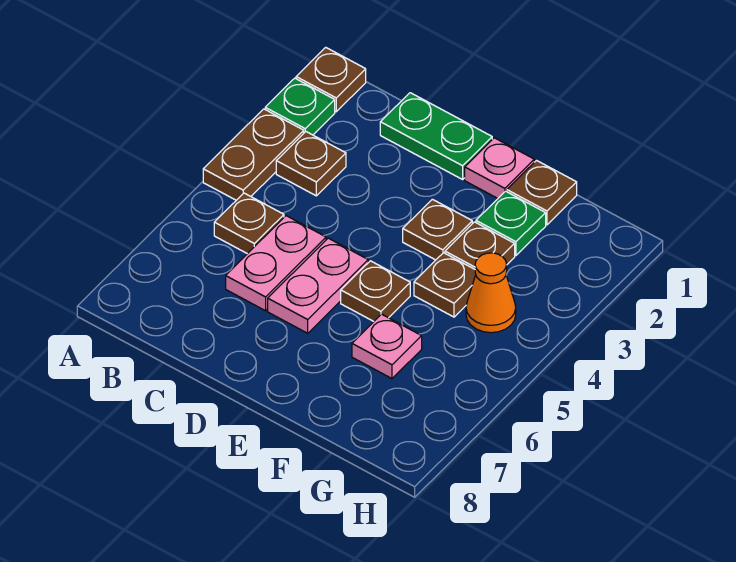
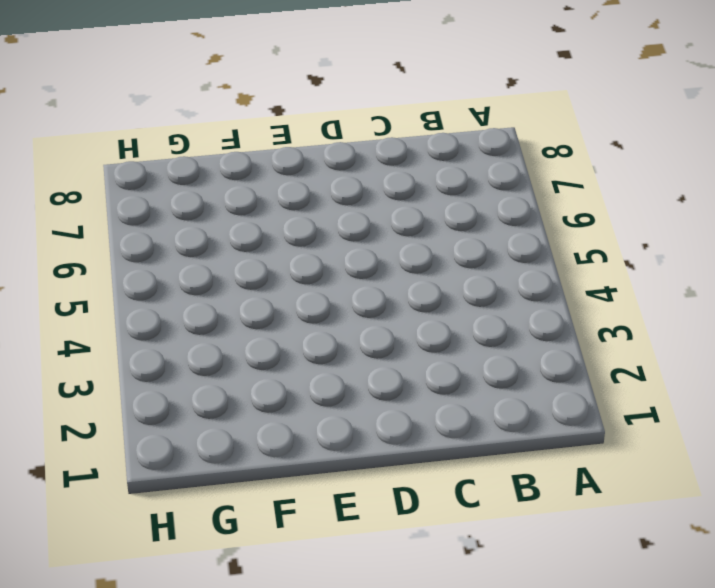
none -> brown plate A1 level 1
none -> green plate A2 level 1
none -> brown plate A3:A4 level 1

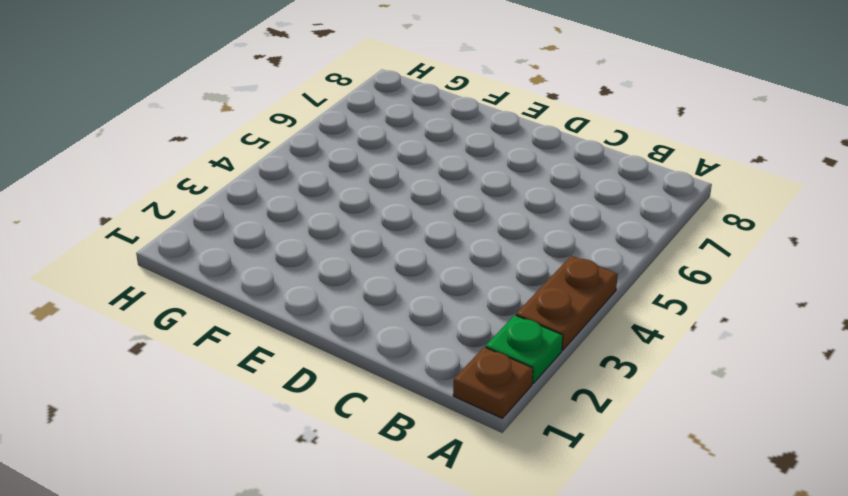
none -> brown plate B3 level 1
none -> brown plate B5 level 1
none -> green plate C1:D1 level 1

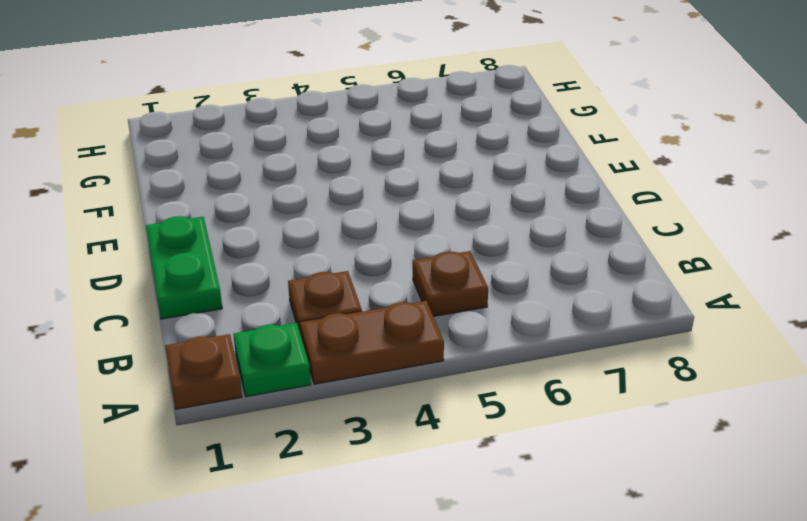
none -> pink plate C5:C6 level 1
none -> pink plate D5:D6 level 1
none -> pink plate E1 level 1

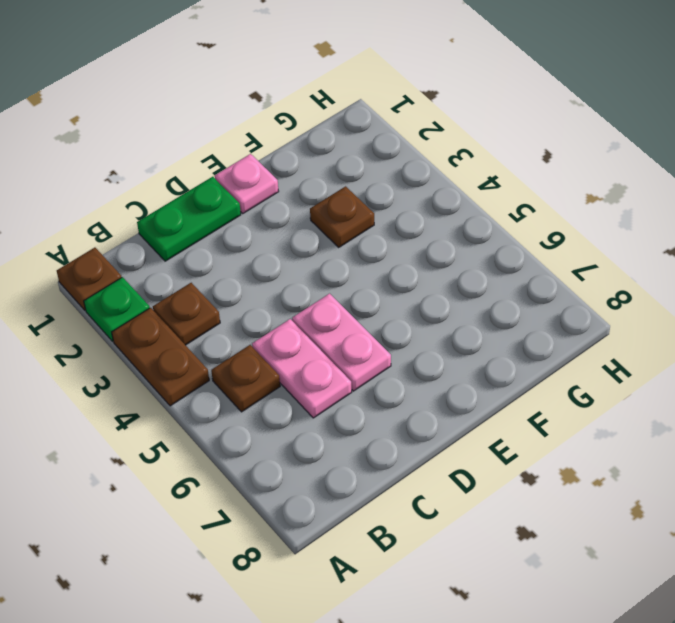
none -> brown plate E3 level 1
none -> brown plate E5 level 1
none -> brown plate F1 level 1

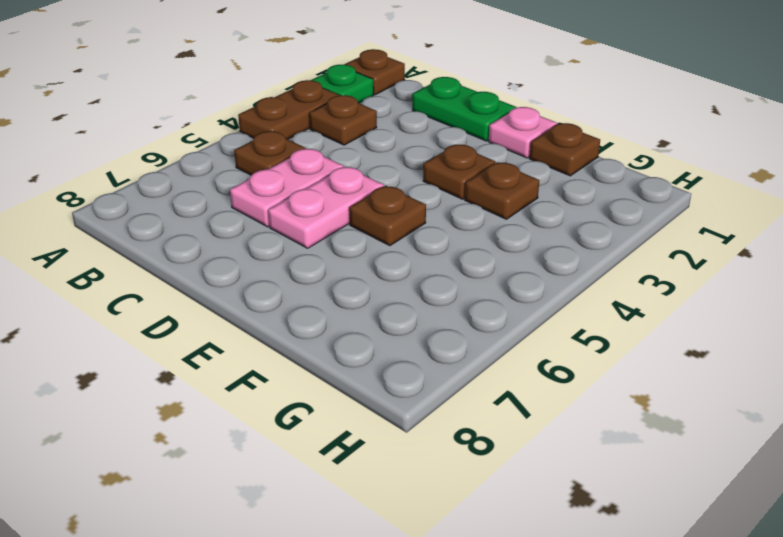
none -> green plate F2 level 1
none -> brown plate F4 level 1
none -> pink plate F6 level 1

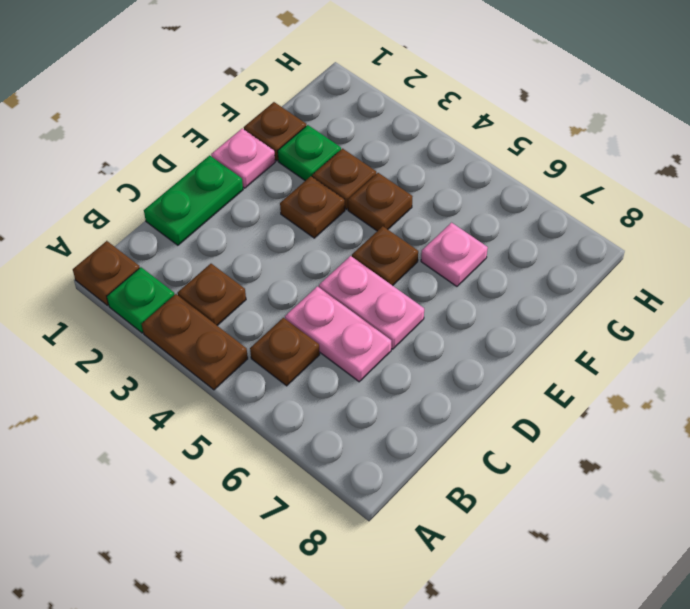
none -> orange cone G4 level 1

